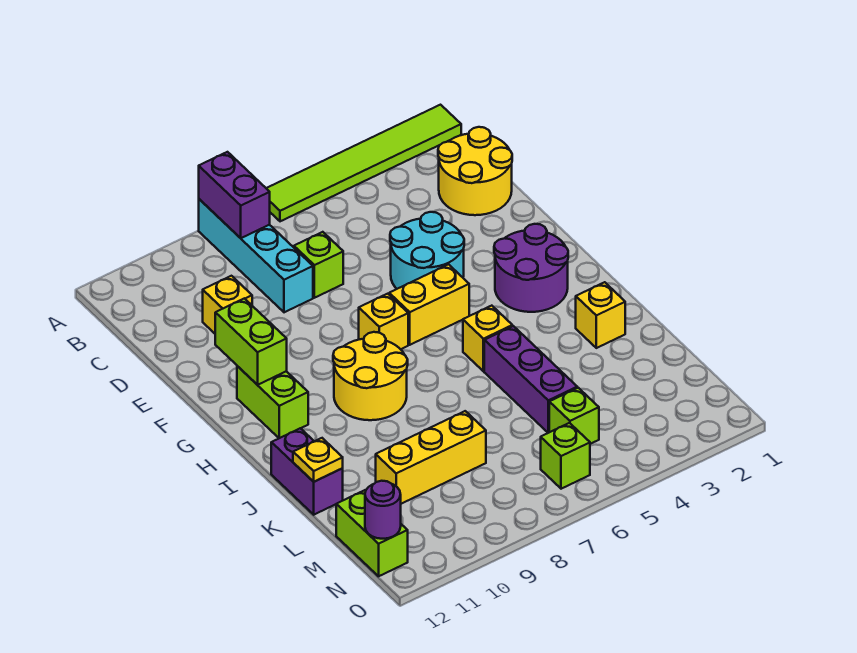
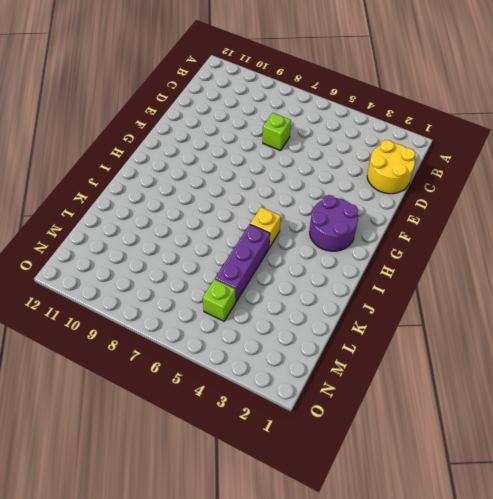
none -> lime tile A1:A6 level 1
none -> cyan brick A8:D8 level 1
none -> yellow brick D10 level 1

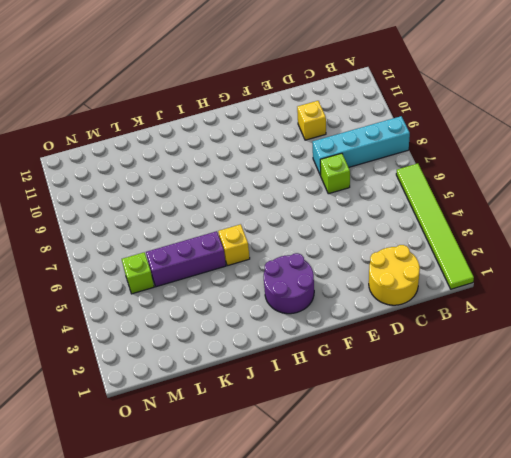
none -> cyan round brick E4:F5 level 1
none -> yellow brick G5:G6 level 1
none -> yellow brick G7 level 1

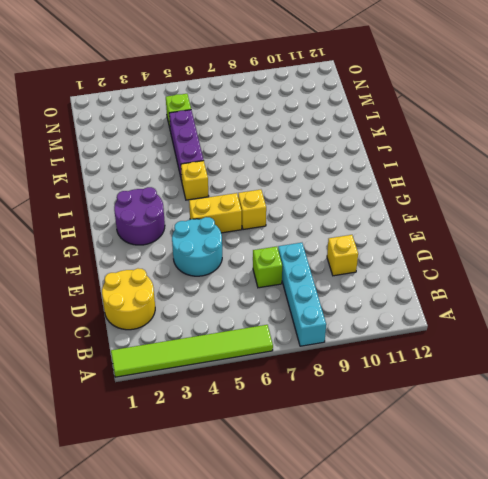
none -> lime brick G11:H11 level 1
none -> yellow round brick H8:I9 level 1
none -> yellow brick J2 level 1

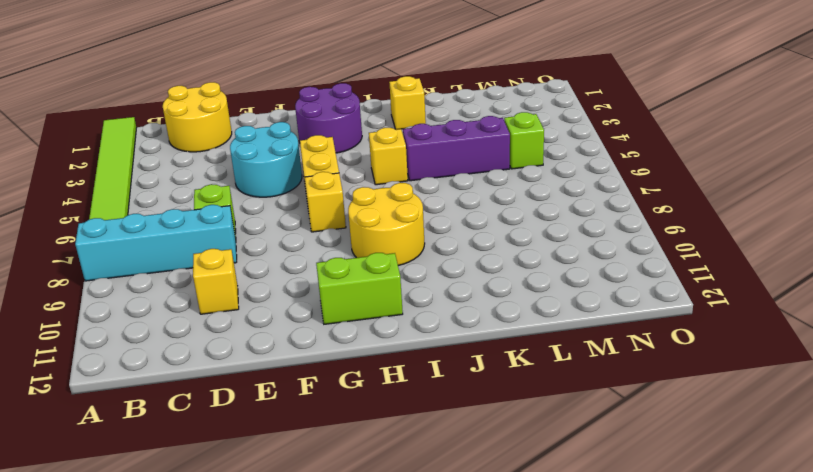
none -> purple brick J12:K12 level 1
none -> yellow brick L8:L10 level 1
none -> lime brick M12:N12 level 1

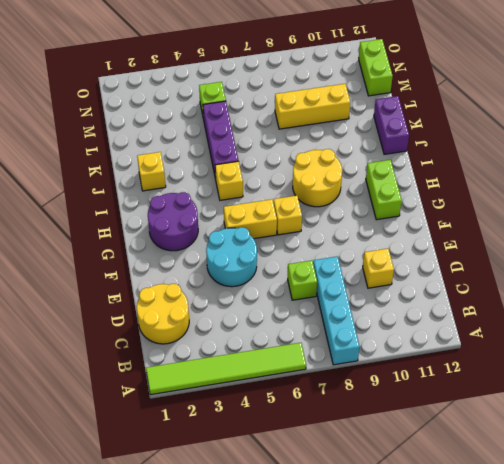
none -> lime brick N6 level 1
none -> purple brick A8:B8 level 2
none -> lime brick F11:G11 level 2

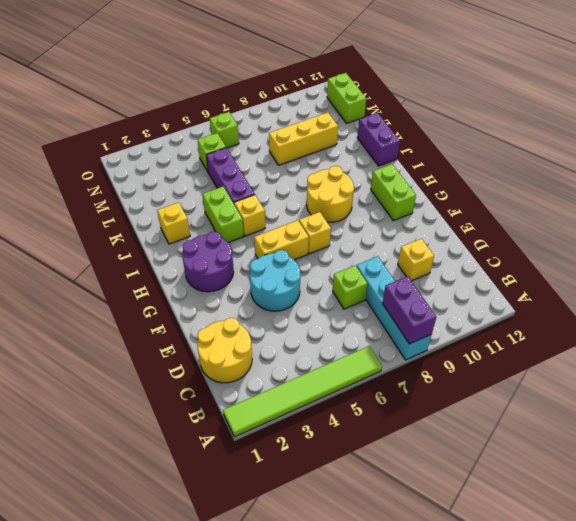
lime brick I4:J4 level 1 -> lime brick F11:G11 level 2
none -> yellow plate K12 level 2
none -> purple round brick N12 level 2

